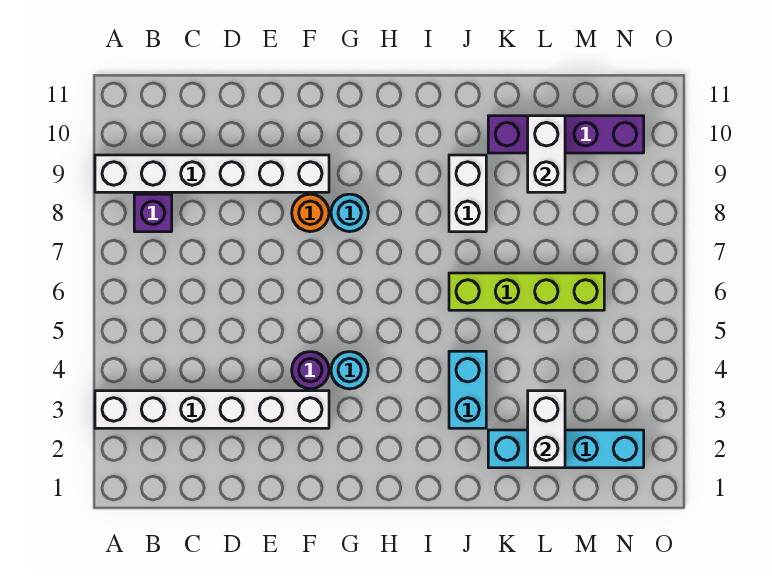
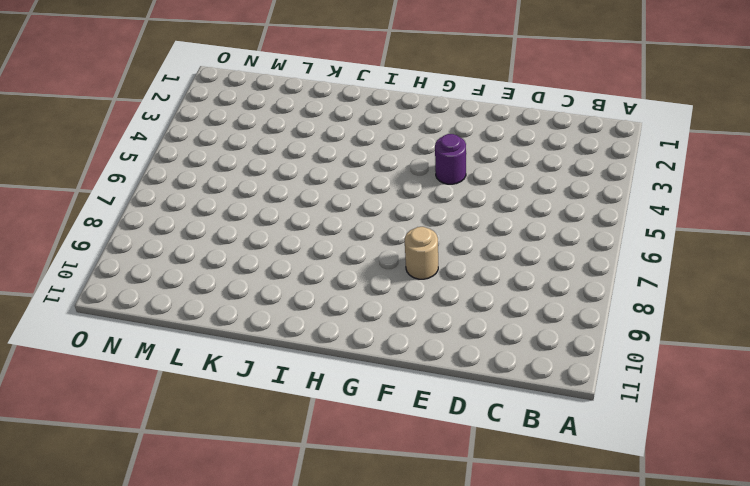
tan round brick F8 level 1 -> orange round brick F8 level 1
none -> white brick A3:F3 level 1
none -> white brick A9:F9 level 1
none -> purple brick B8 level 1

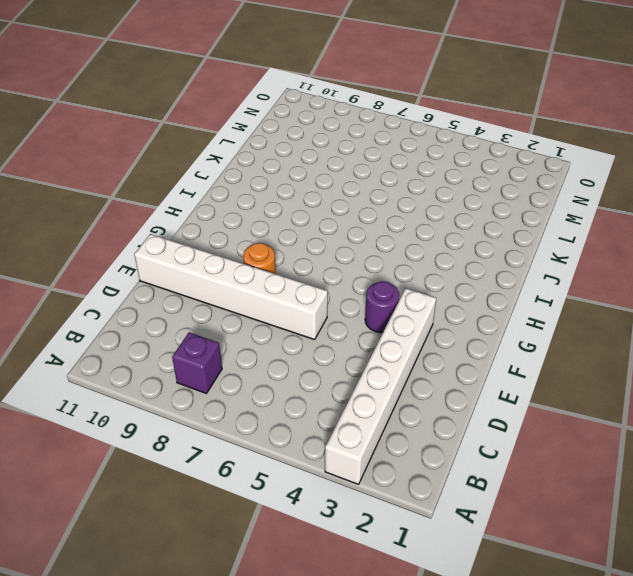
white brick E6:E11 level 1 -> white brick A9:F9 level 1
none -> cyan round brick G4 level 1
none -> cyan round brick G8 level 1
none -> cyan brick J3:J4 level 1

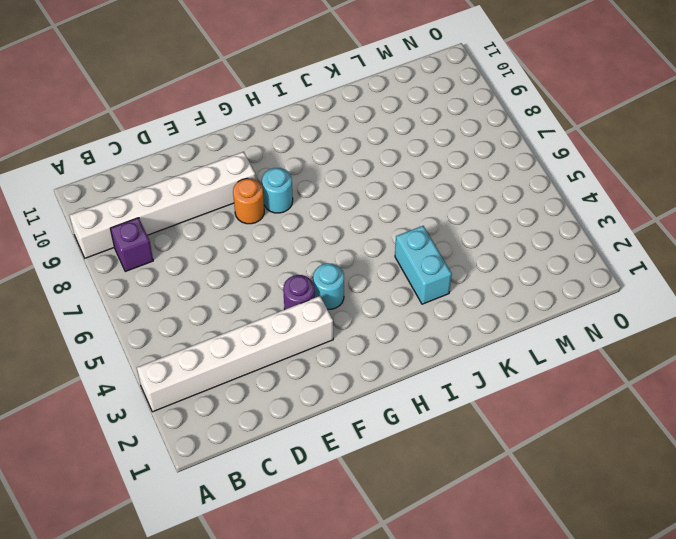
none -> lime brick J6:M6 level 1
none -> white brick J8:J9 level 1
none -> cyan brick K2:N2 level 1

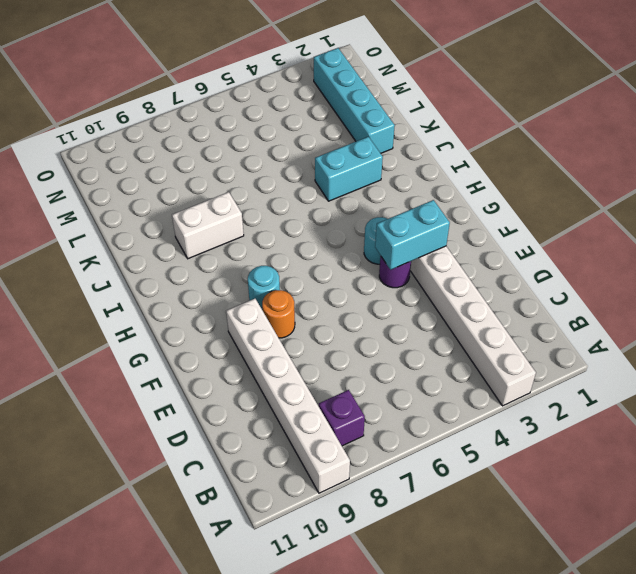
cyan brick F3:F4 level 2 -> none
none -> lime brick J6:M6 level 1
none -> purple brick K10:N10 level 1
none -> white brick L2:L3 level 2

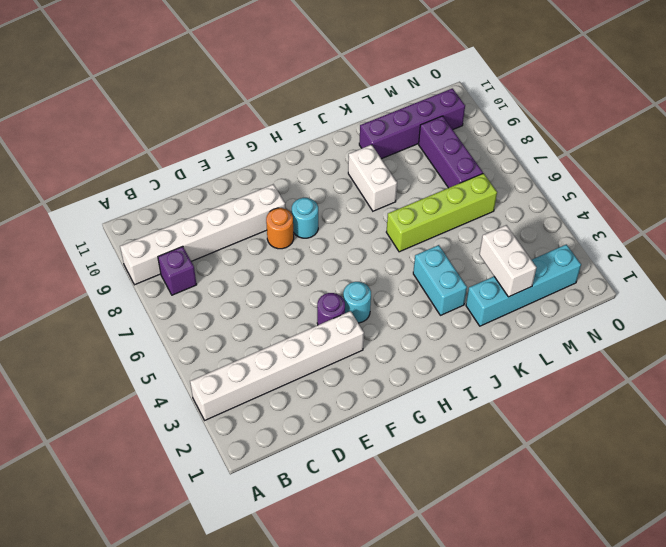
purple brick M7:M9 level 1 -> none
none -> white brick L9:L10 level 2

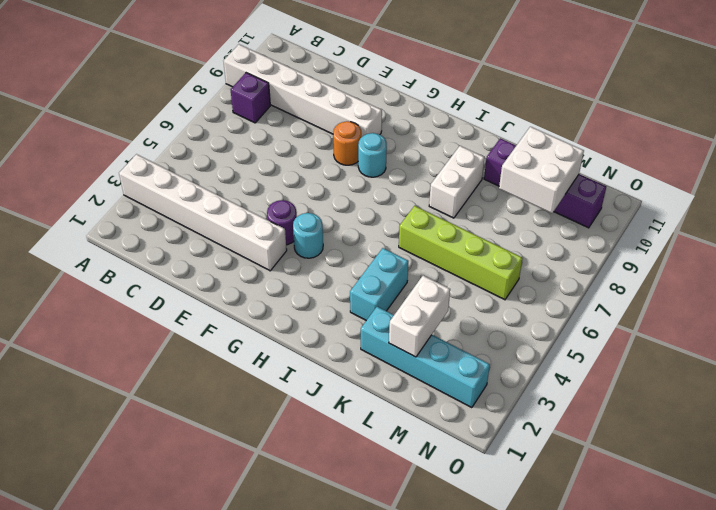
white brick L9:M10 level 2 -> white brick L9:L10 level 2

